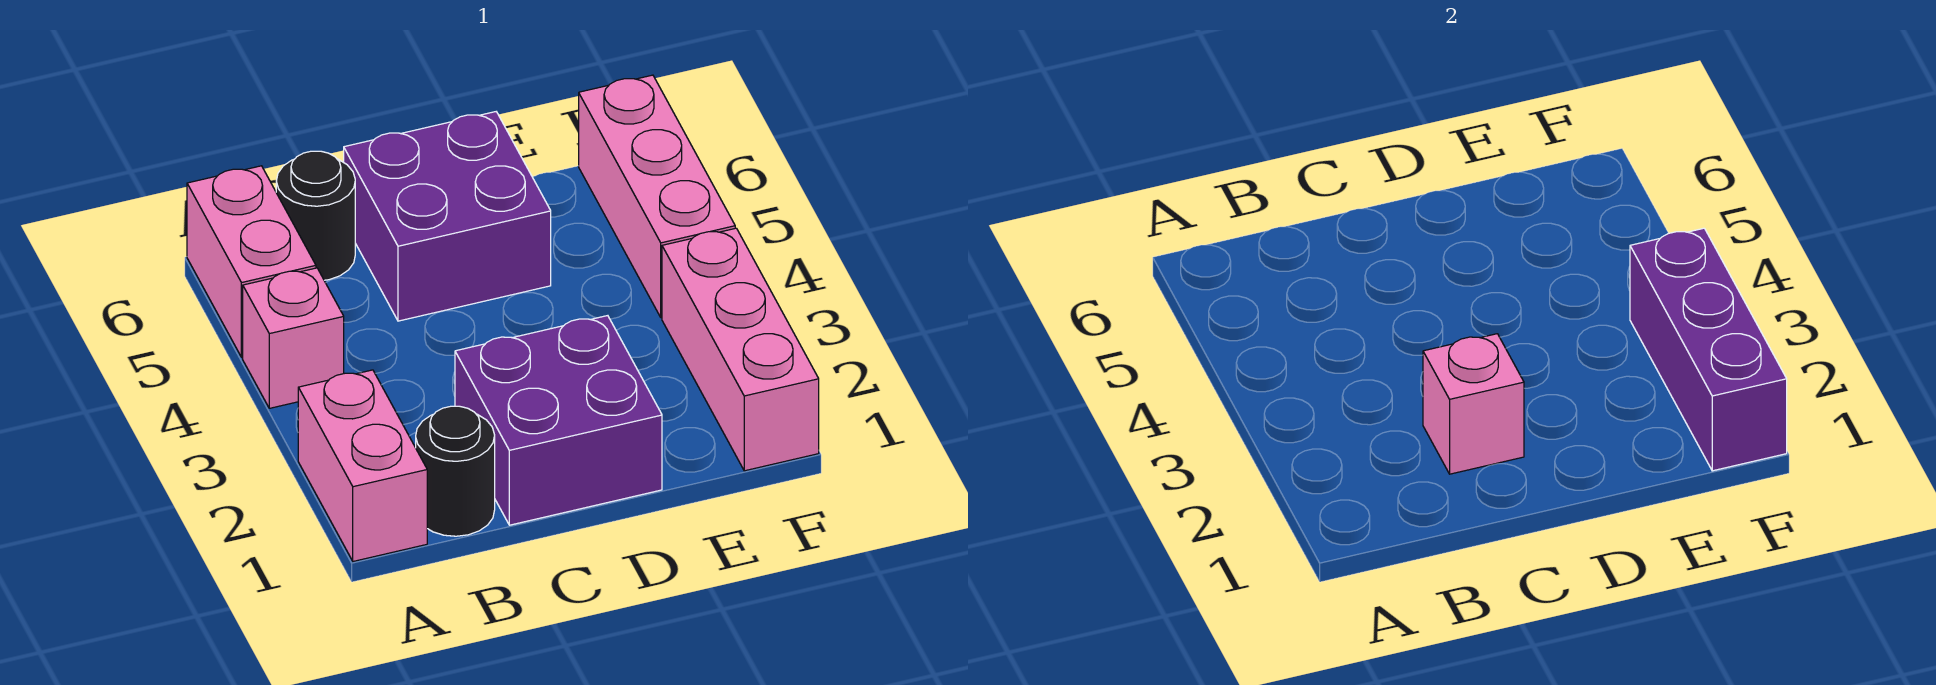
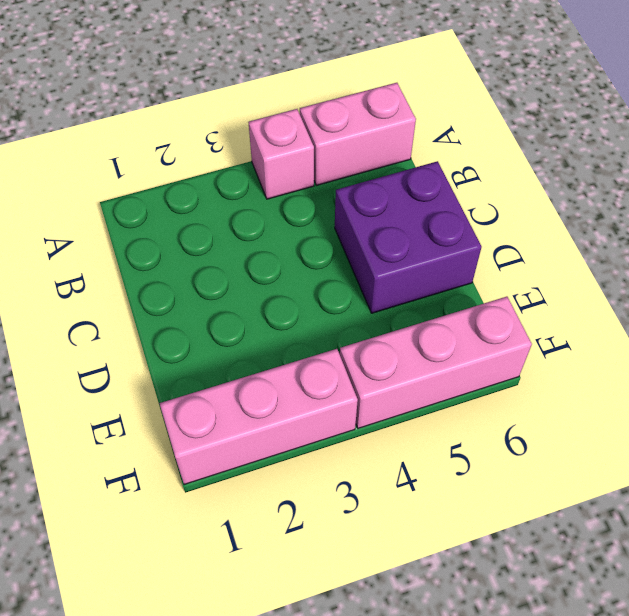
none -> pink brick A1:A2 level 1
none -> black round brick B1 level 1

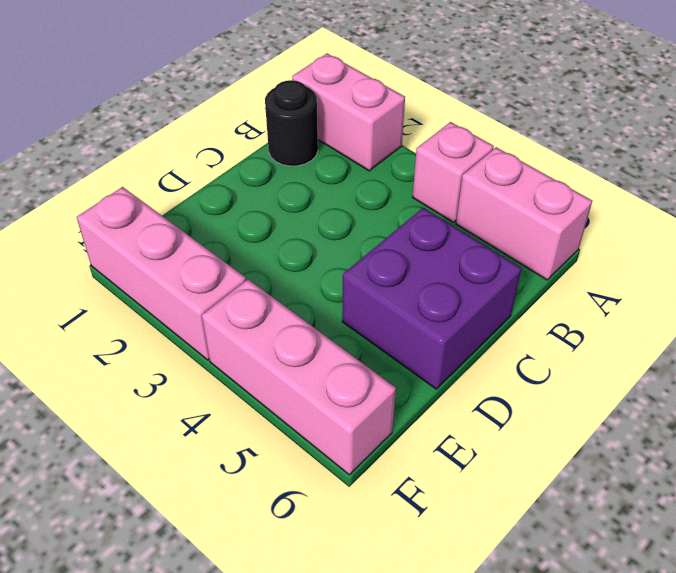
none -> black round brick B6 level 1
none -> purple brick C1:D2 level 1

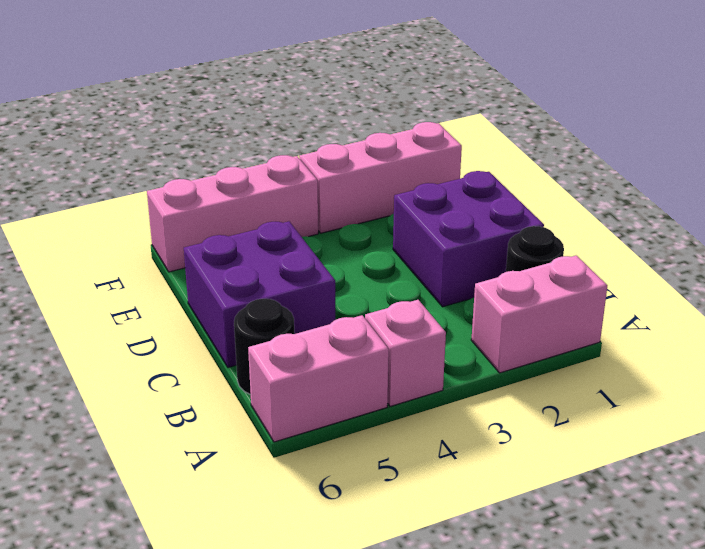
none -> pink brick C2 level 2
none -> purple brick F1:F3 level 2

